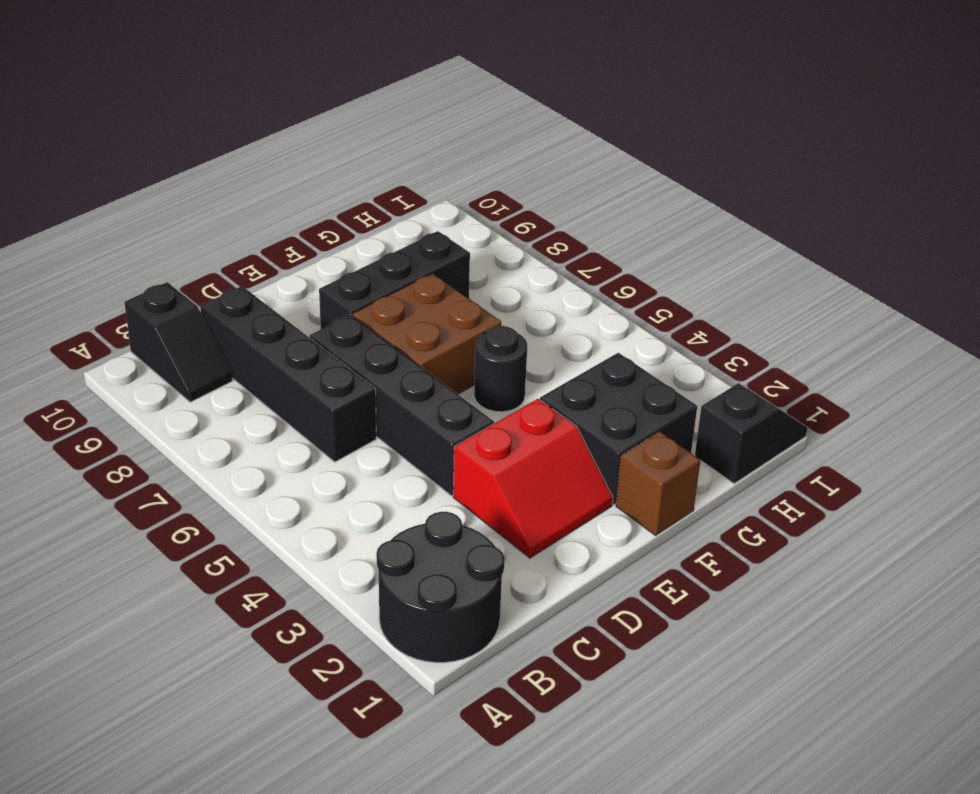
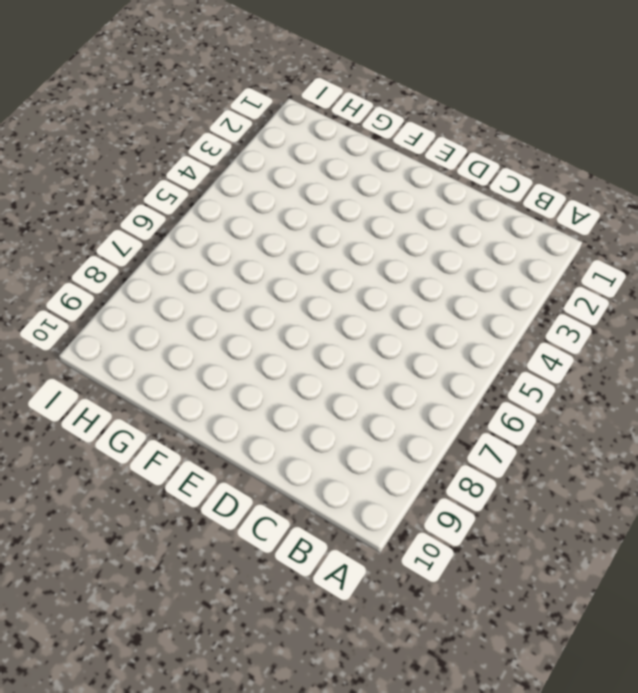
none -> black round brick A1:B2 level 1
none -> black slope B9:B10 level 1 top 10

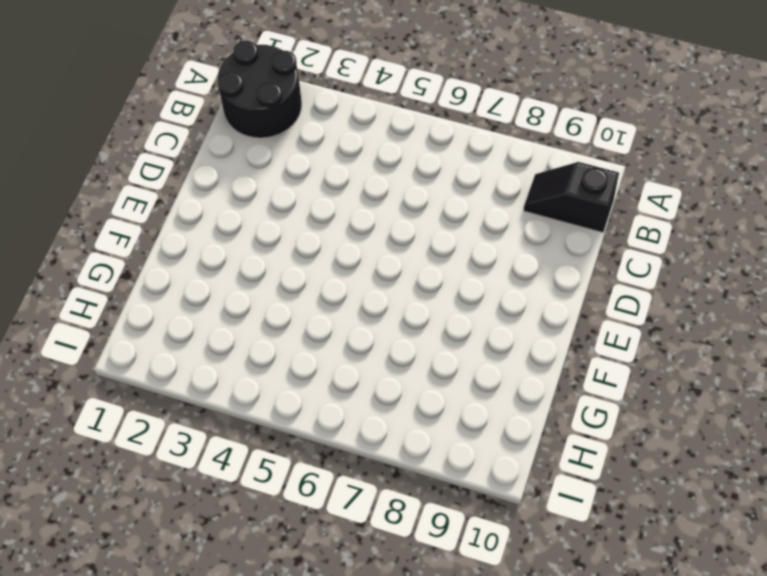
none -> black brick C6:C9 level 1
none -> red slope D2:E3 level 1 top 3

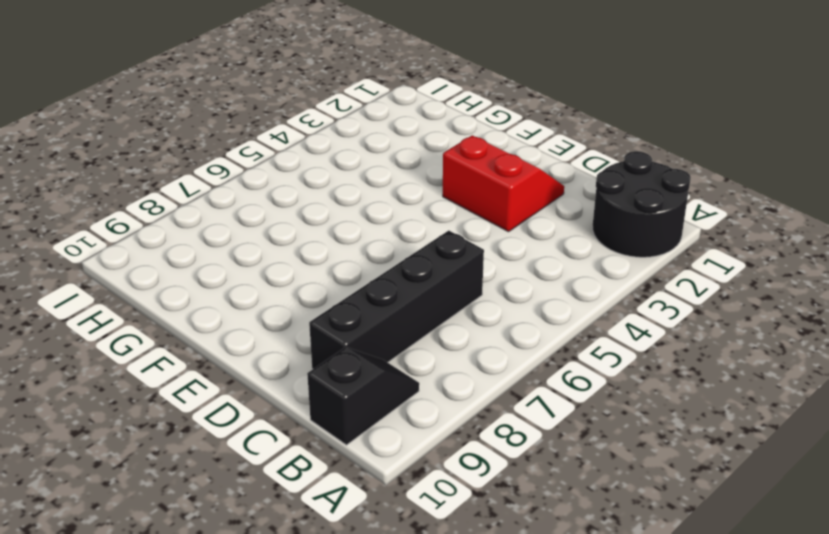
none -> black brick D4:D7 level 1
none -> brown brick E6:F7 level 1

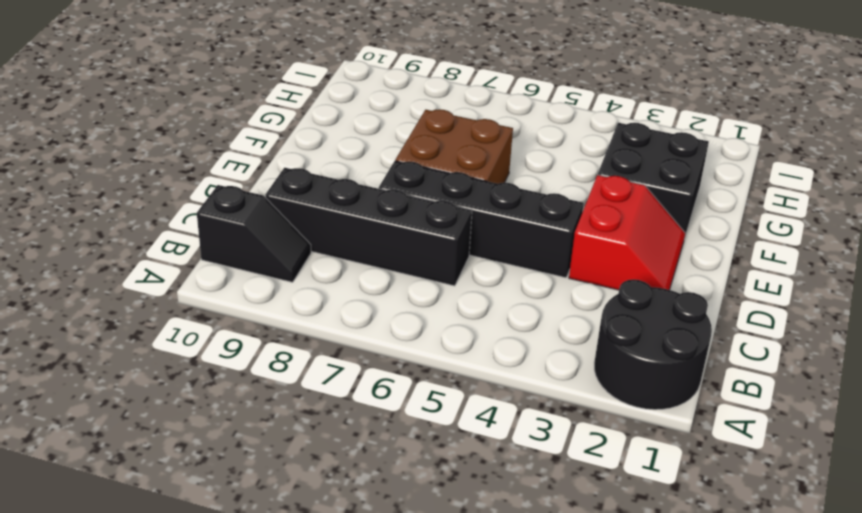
none -> black brick E8:G8 level 1
none -> brown brick F1 level 1

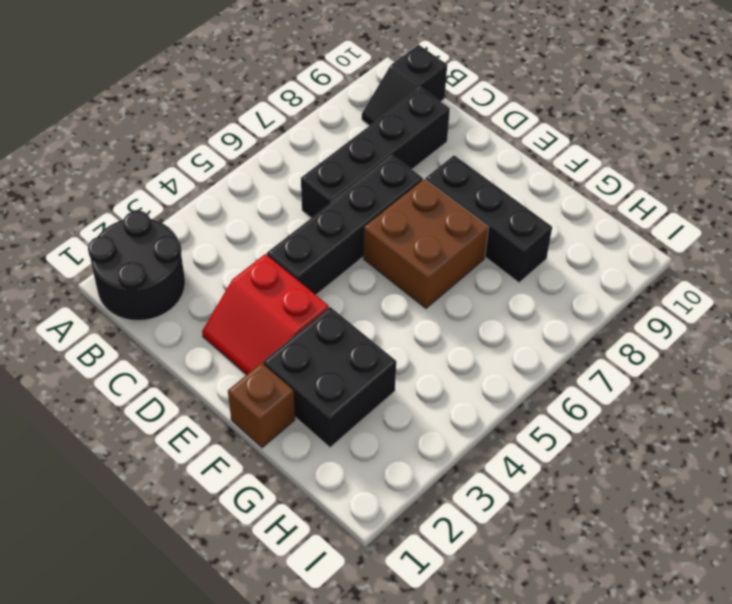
none -> black round brick F5 level 1
none -> black slope H1:I1 level 1 top H

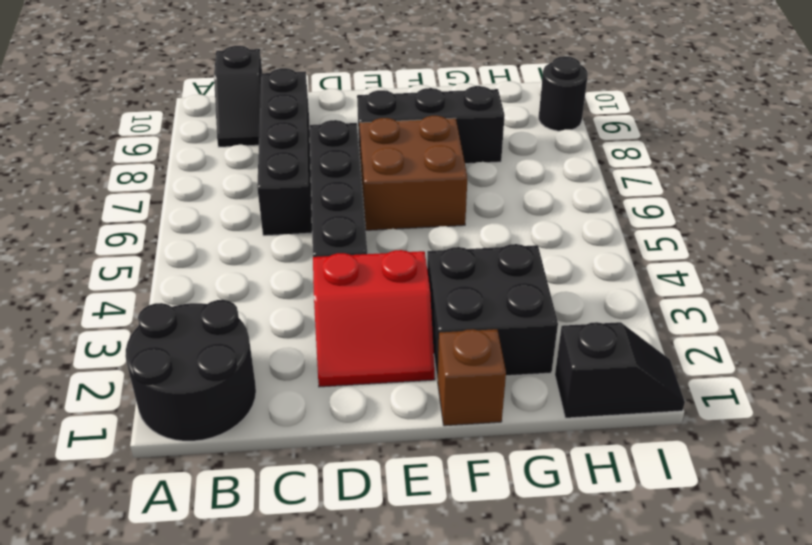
black round brick I9 level 1 -> black round brick F5 level 1

